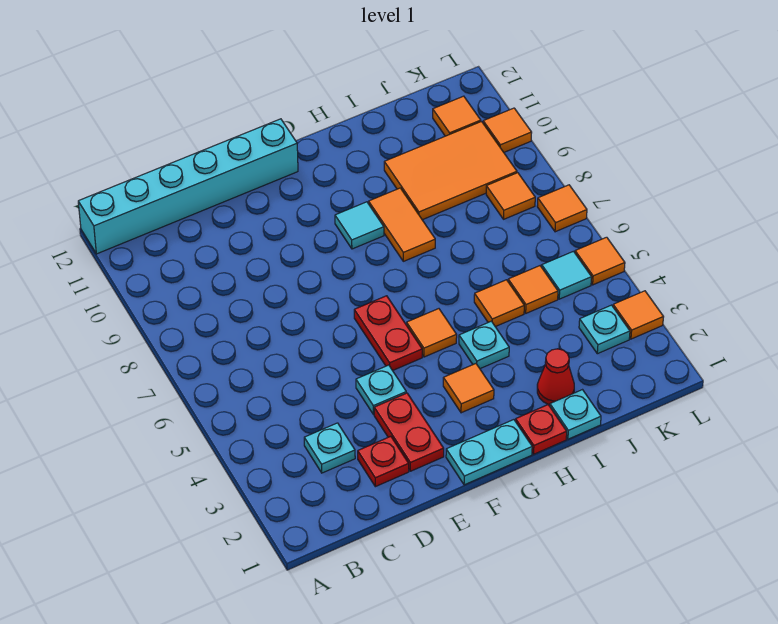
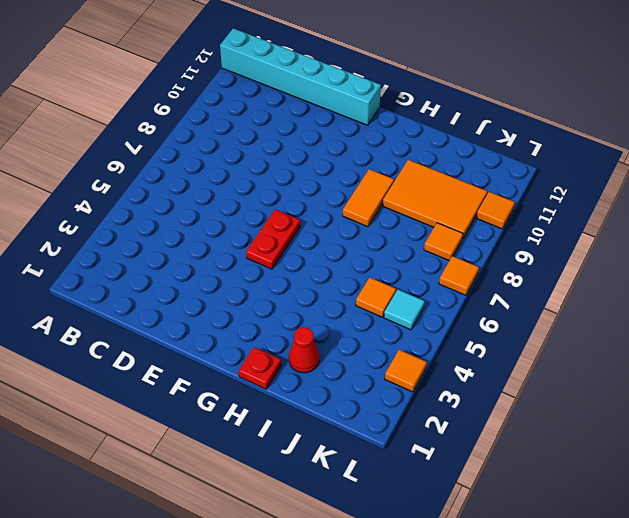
none -> cyan plate C3 level 1
none -> red plate D2 level 1
none -> red plate E2:E3 level 1

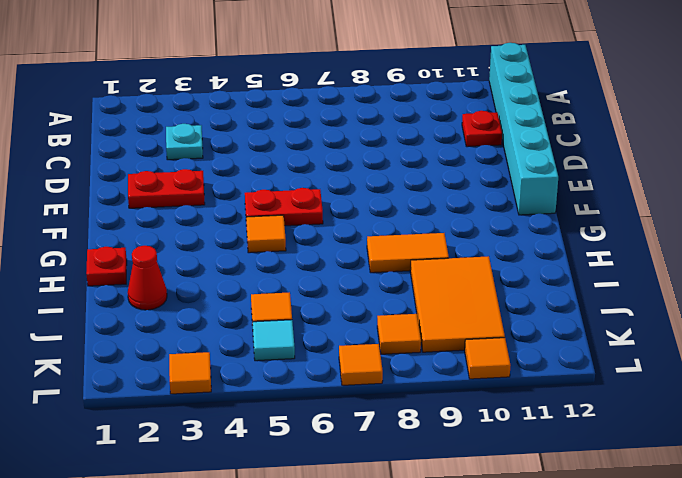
red plate C11 level 1 -> red plate D2 level 1
none -> cyan plate E4 level 1
none -> cyan plate F1:G1 level 1
none -> orange tile G3 level 1

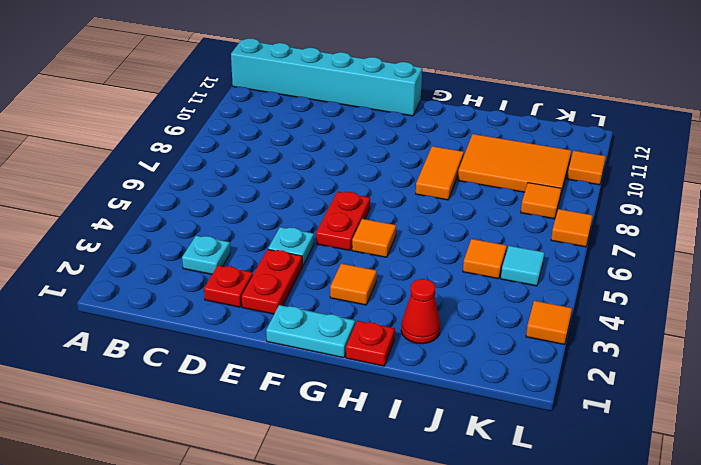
none -> cyan tile G9 level 1
none -> cyan plate H4 level 1
none -> cyan plate I1 level 1

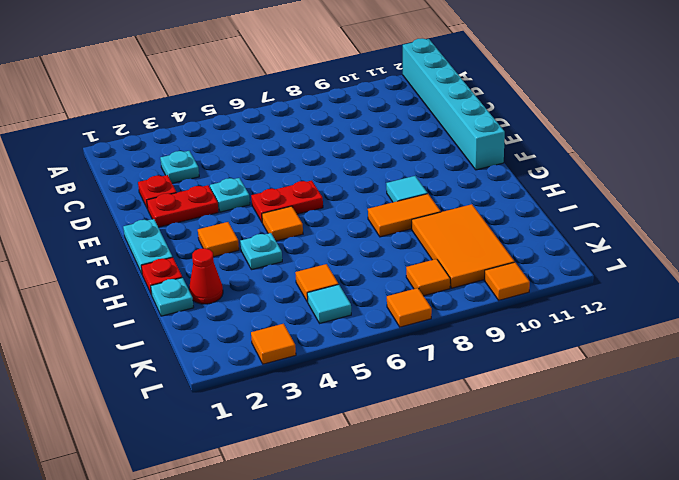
none -> orange tile I5 level 1
none -> cyan plate K3 level 1
none -> orange tile K11 level 1

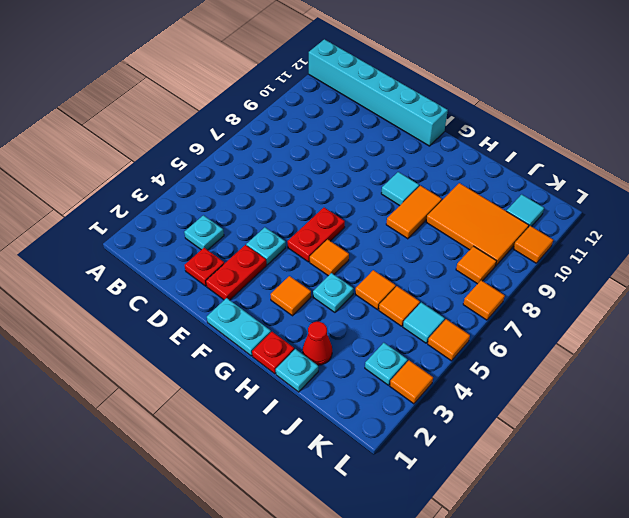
cyan tile K11 level 1 -> orange tile K11 level 1

